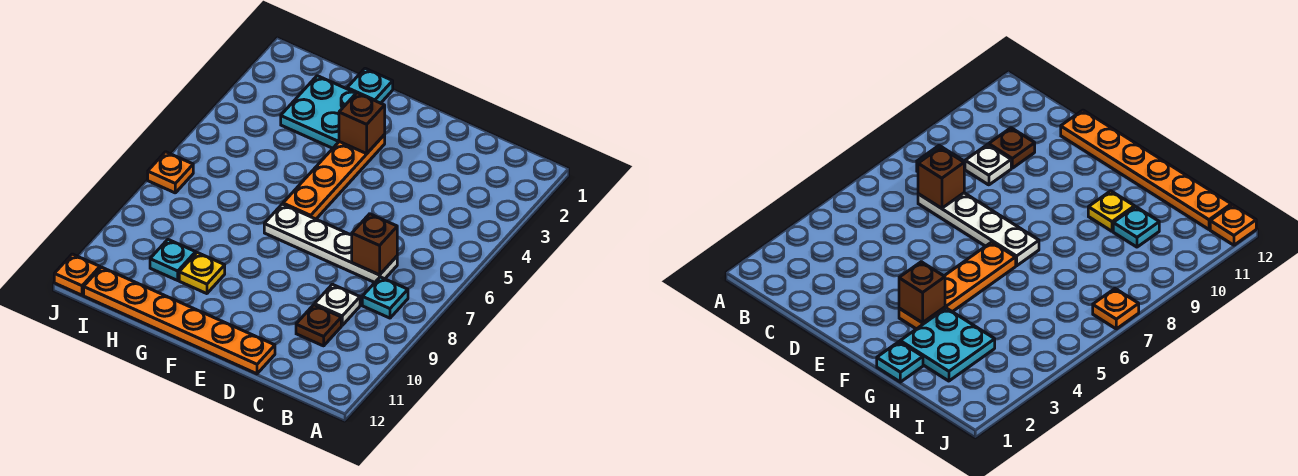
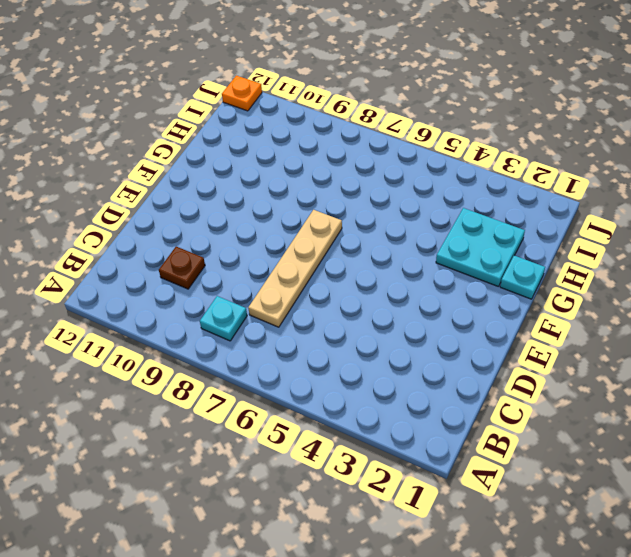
tan plate C7:F7 level 1 -> white plate C7:F7 level 1
none -> white plate C9 level 1
none -> orange plate D12:I12 level 1
none -> orange plate F3:F6 level 1

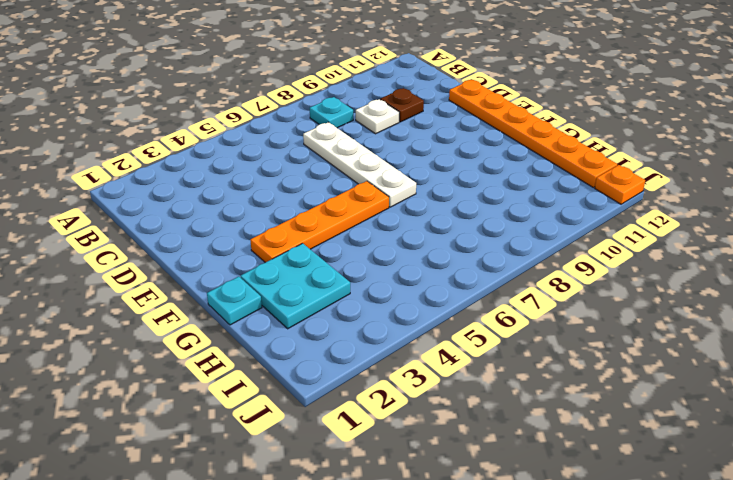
none -> yellow plate G10 level 1
none -> cyan plate H10 level 1
none -> orange plate J7 level 1

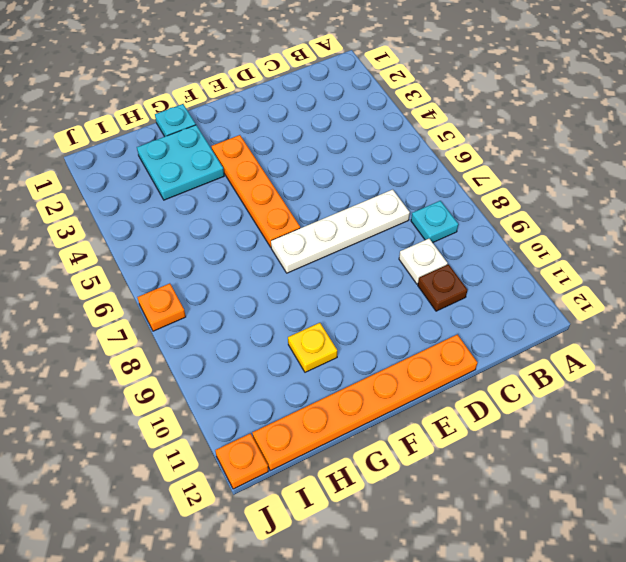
none -> cyan plate H10 level 1
none -> brown brick C7 level 2
none -> brown brick F3 level 2

